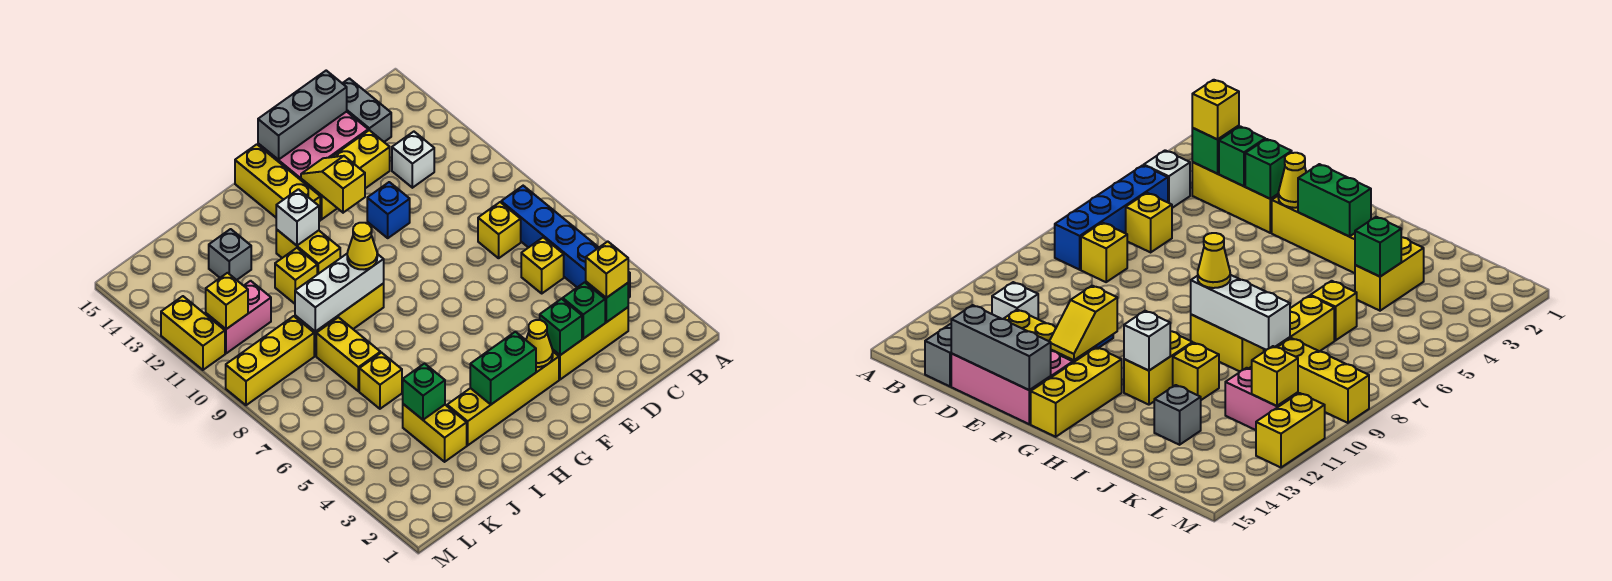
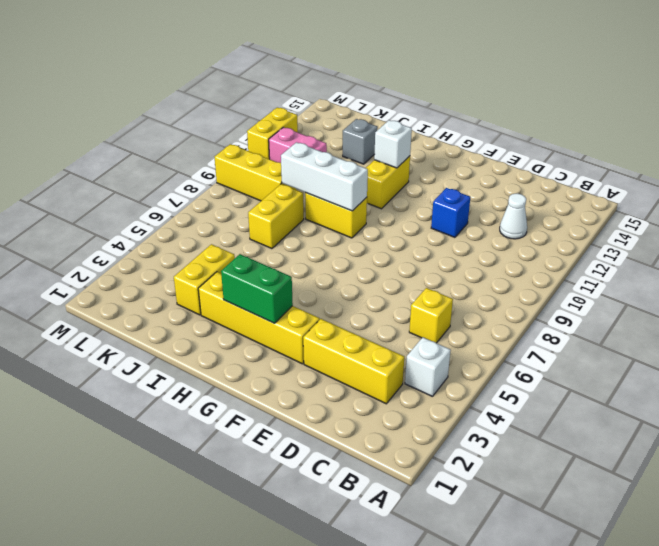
white cone C12 level 1 -> white brick C12 level 1
none -> blue brick B5:B8 level 1
none -> yellow brick C8 level 1
none -> grey brick C14:C15 level 1
none -> yellow brick D13:F13 level 1

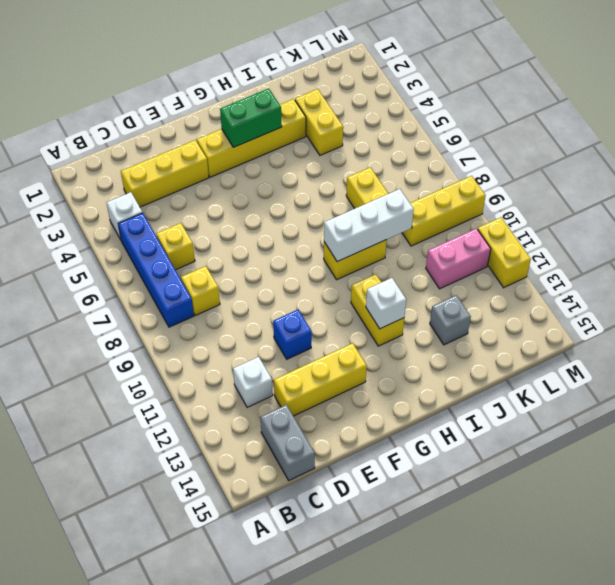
none -> pink brick D14:F15 level 1
none -> yellow brick G13:G15 level 1
none -> yellow brick I11 level 1
none -> yellow brick J6 level 1

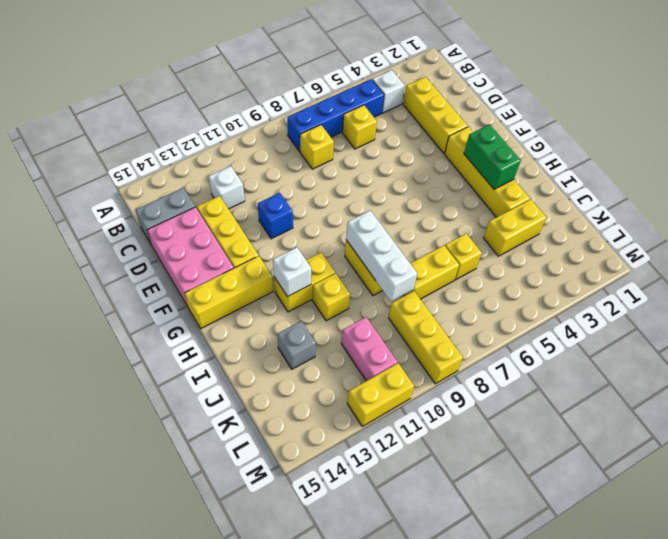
none -> green brick C3 level 2
none -> green brick D3 level 2
none -> grey brick D15:F15 level 2
none -> green brick E3 level 2

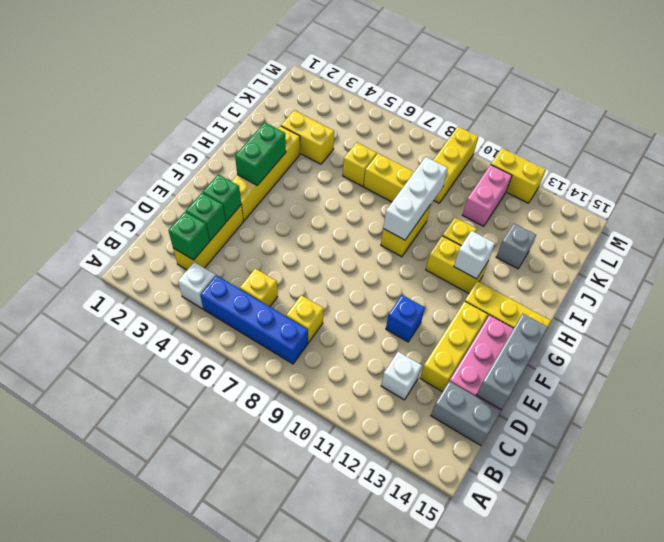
none -> yellow cone F3 level 2
none -> yellow slope F12:F13 level 2 top 12
none -> green brick J4 level 2
none -> yellow brick L11 level 2

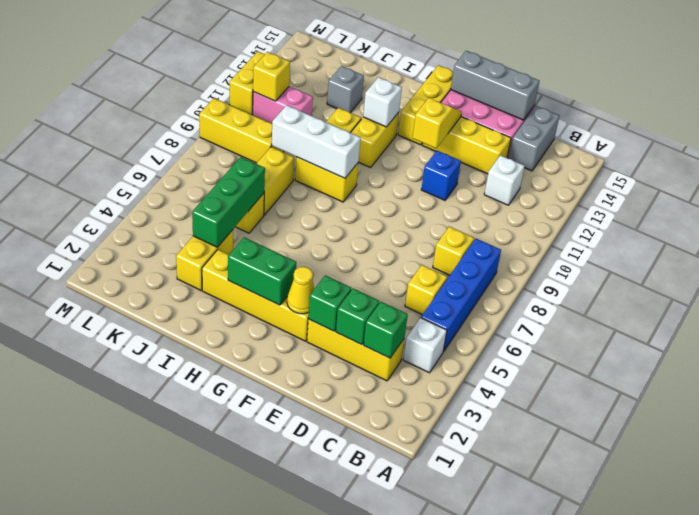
green brick J4:J6 level 2 -> green brick J4 level 2
none -> yellow brick C3 level 3
none -> yellow cone H9 level 3

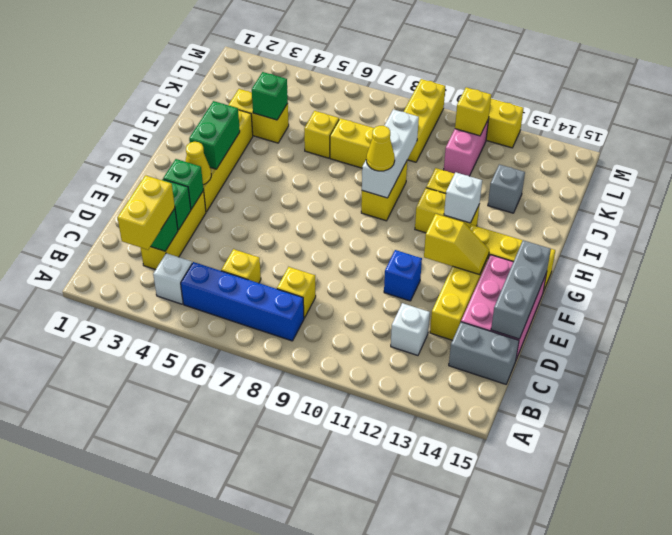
yellow brick B3:C3 level 3 -> yellow brick C3 level 3

